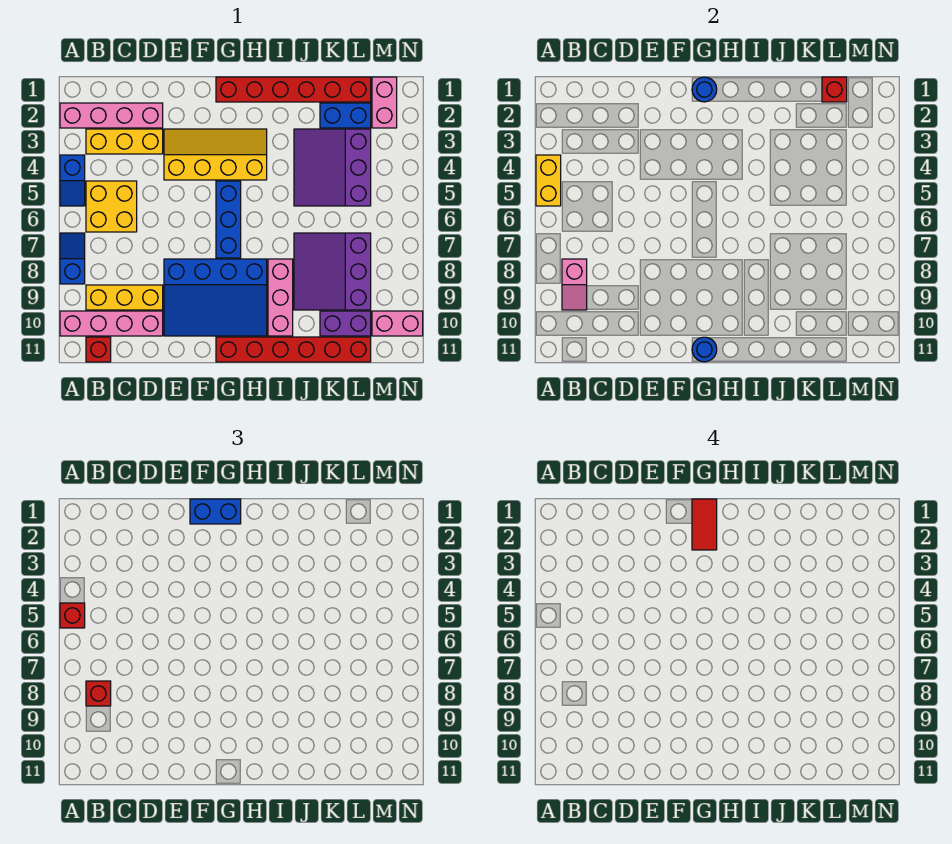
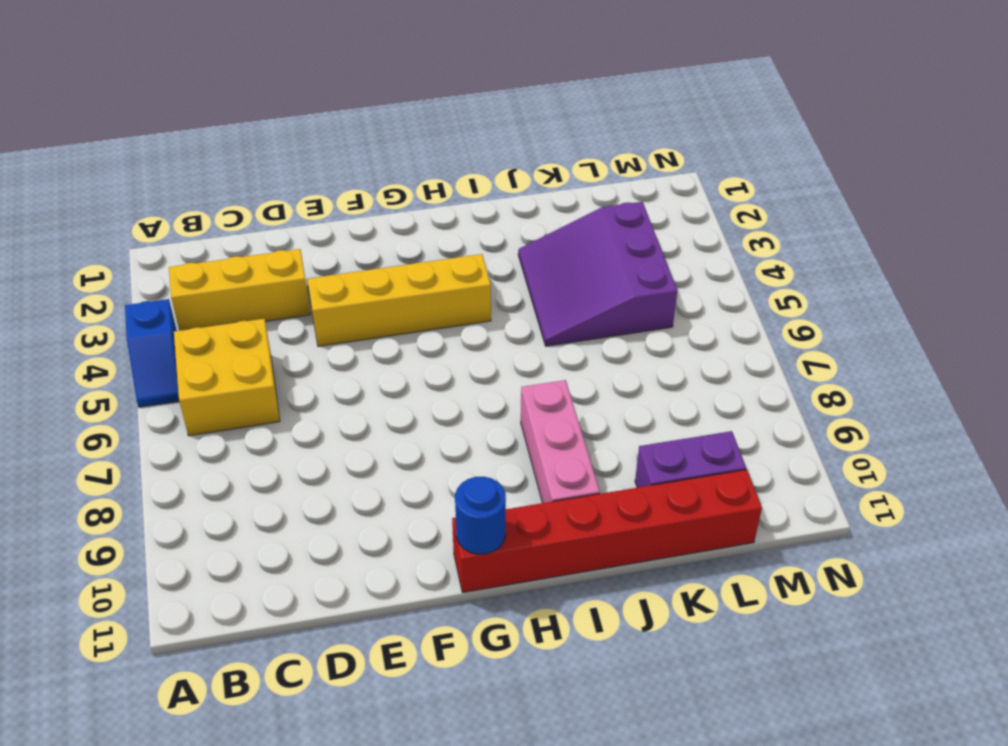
none -> pink brick A2:D2 level 1
none -> blue slope A7:A8 level 1 top 8
none -> pink brick A10:D10 level 1

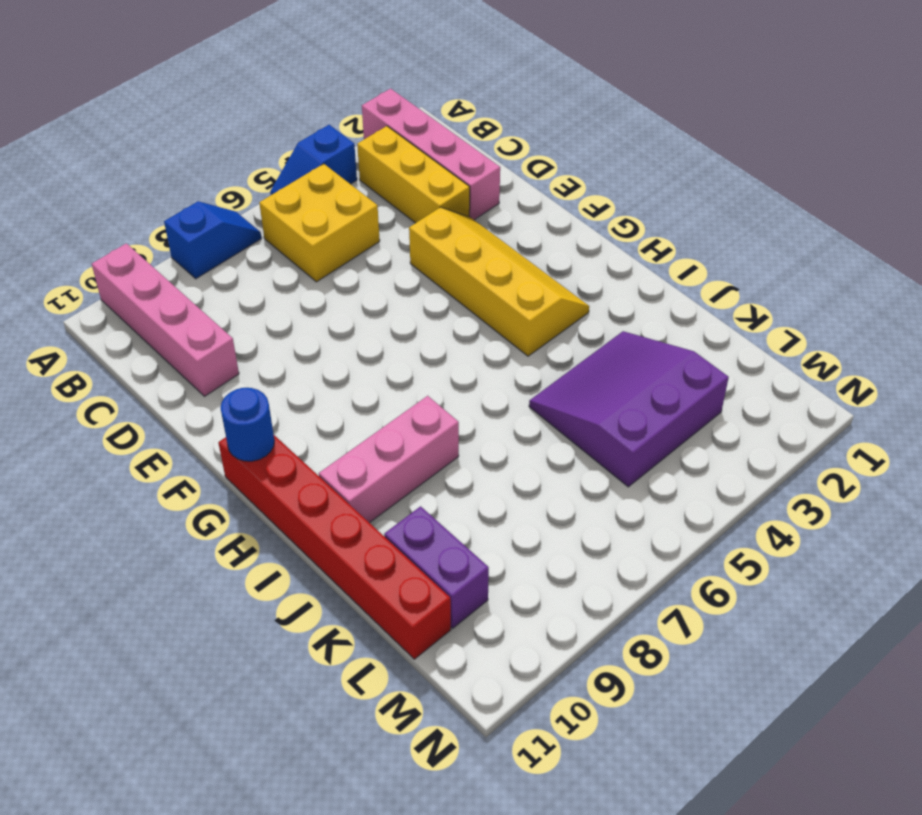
none -> yellow brick B9:D9 level 1
none -> red brick B11 level 1
none -> blue slope E8:H10 level 1 top 8

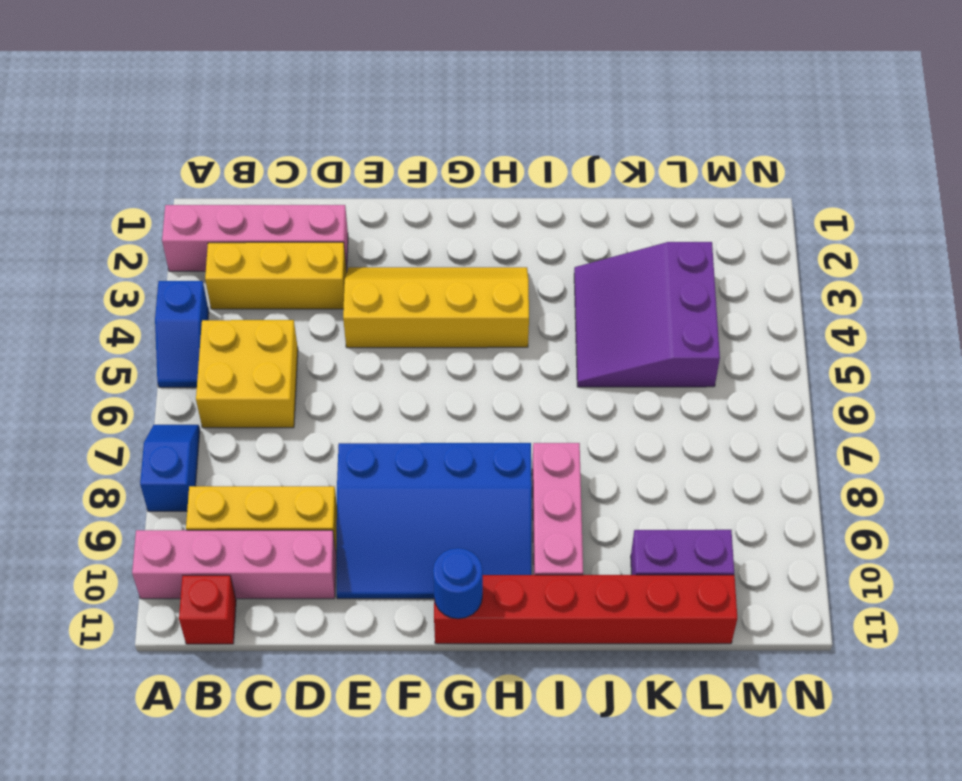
none -> red brick G1:L1 level 1
none -> blue brick G5:G7 level 1
none -> purple slope J7:L9 level 1 top L

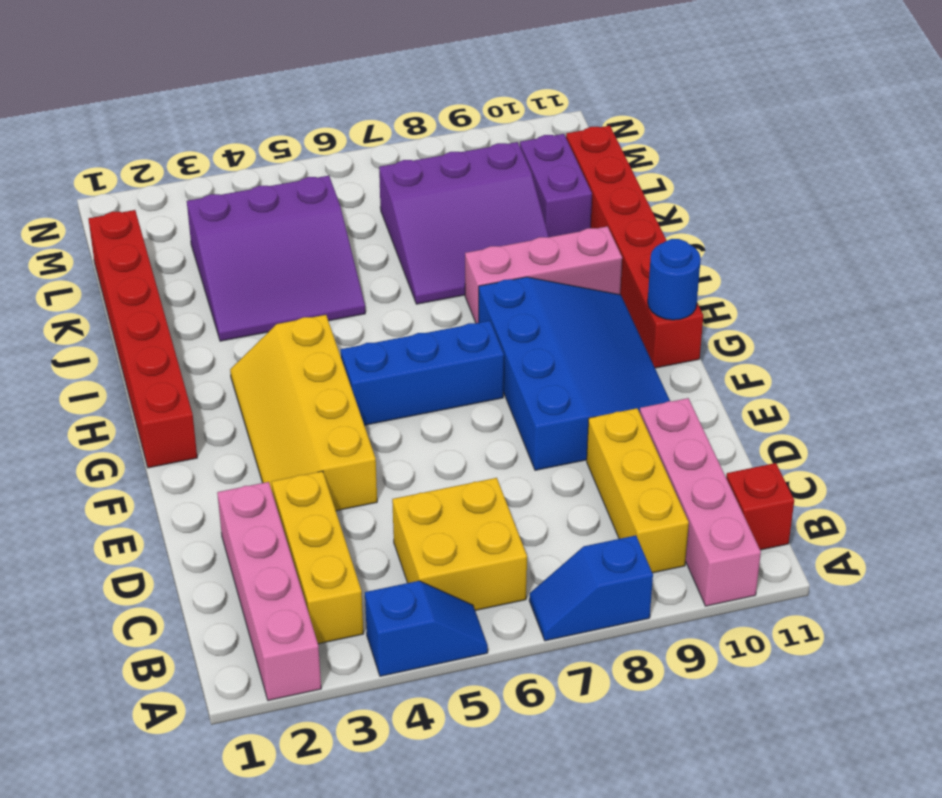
none -> blue brick K2:L2 level 1
none -> pink brick M1:M2 level 1
none -> pink brick M10:N10 level 1

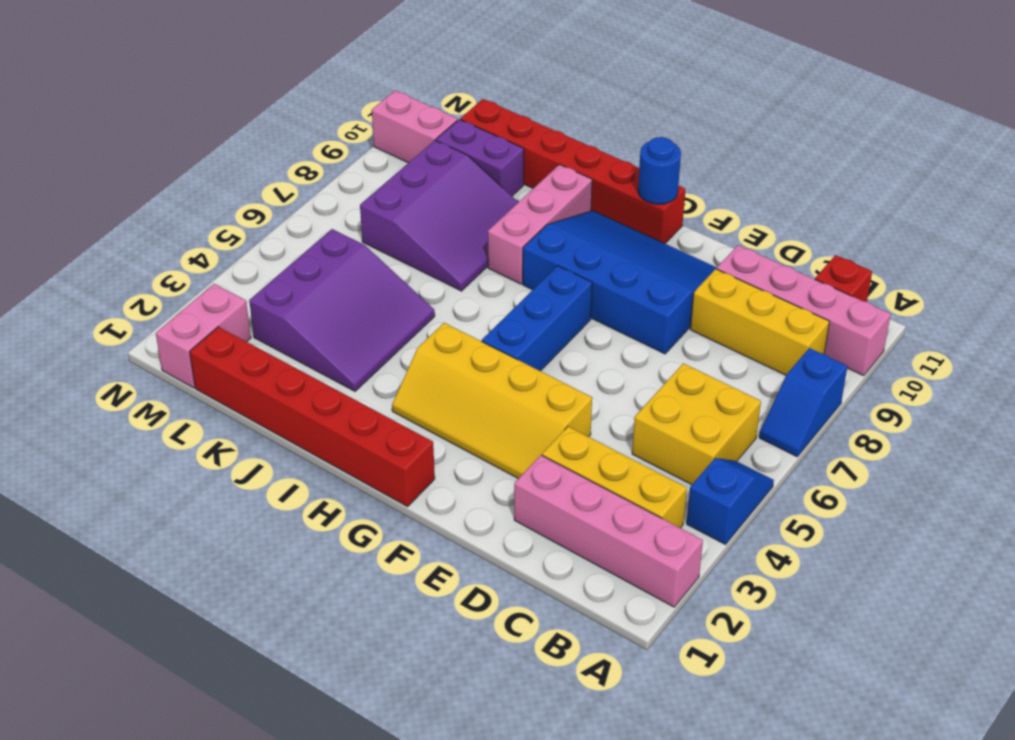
none -> blue brick K2:L2 level 1
none -> yellow brick A4:A5 level 2
none -> pink slope B8:B9 level 2 top 8

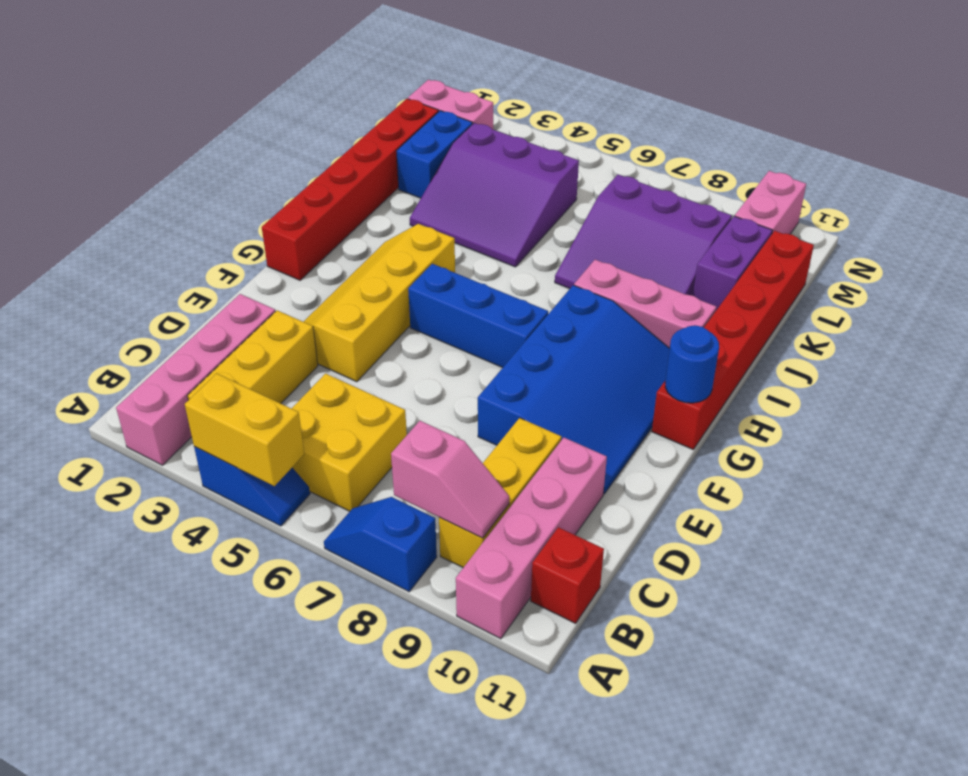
none -> blue round brick G1 level 2
none -> red brick L1 level 2
none -> red brick A5 level 3

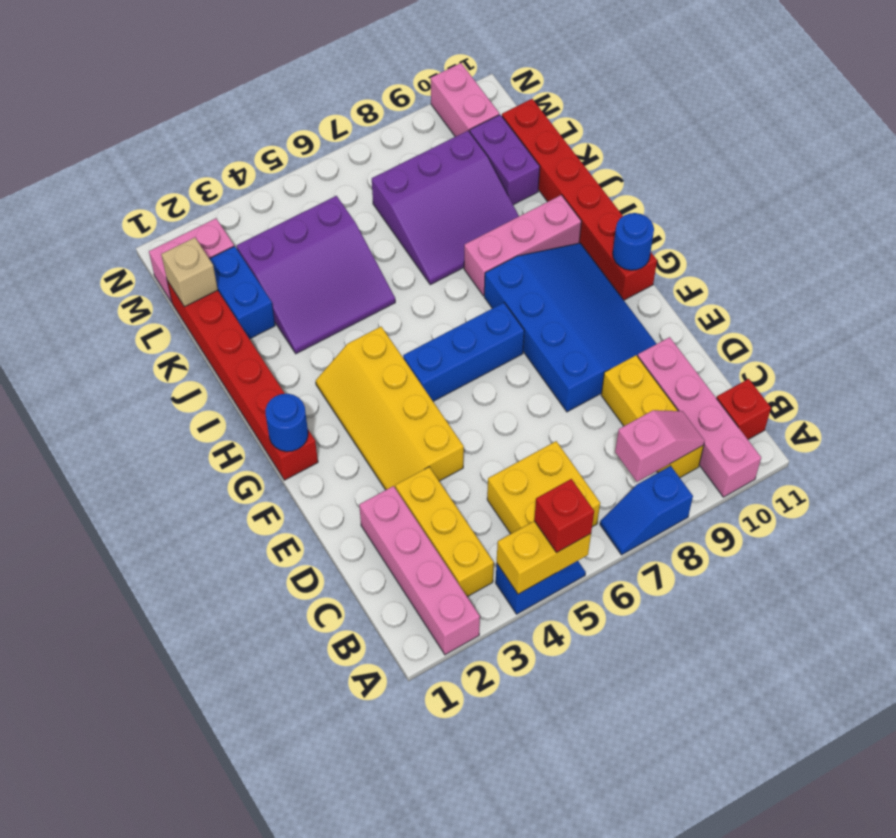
tan brick L1 level 2 -> red brick L1 level 2
none -> red brick B8 level 3
none -> blue brick F1:G1 level 3
none -> red tile G1:G2 level 4

